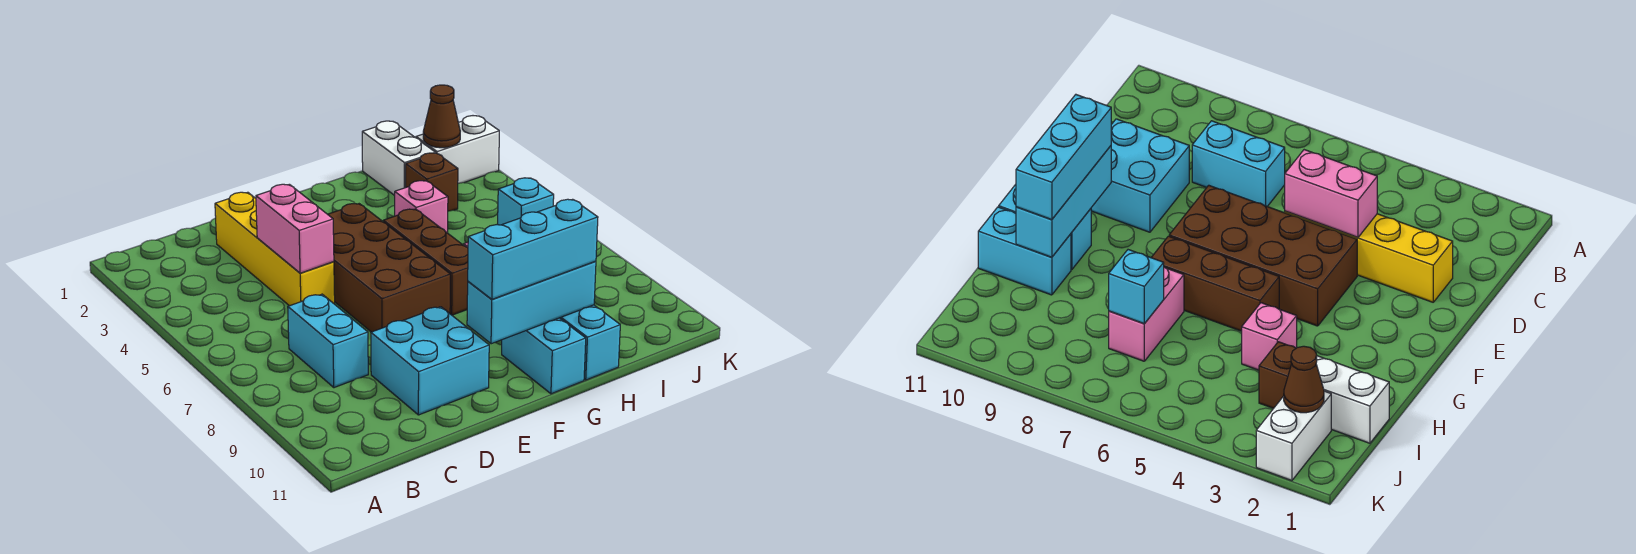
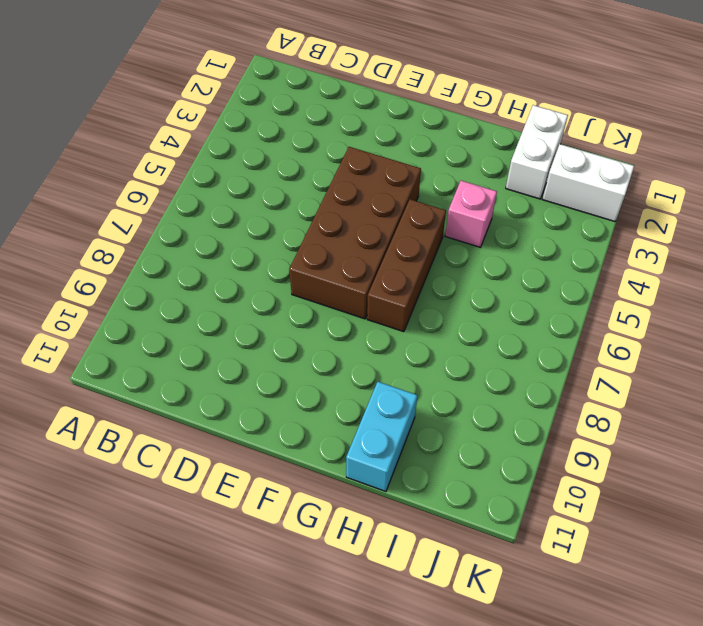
none -> cyan brick C7:C8 level 1
none -> yellow brick D2:D5 level 1
none -> cyan brick D9:E10 level 1

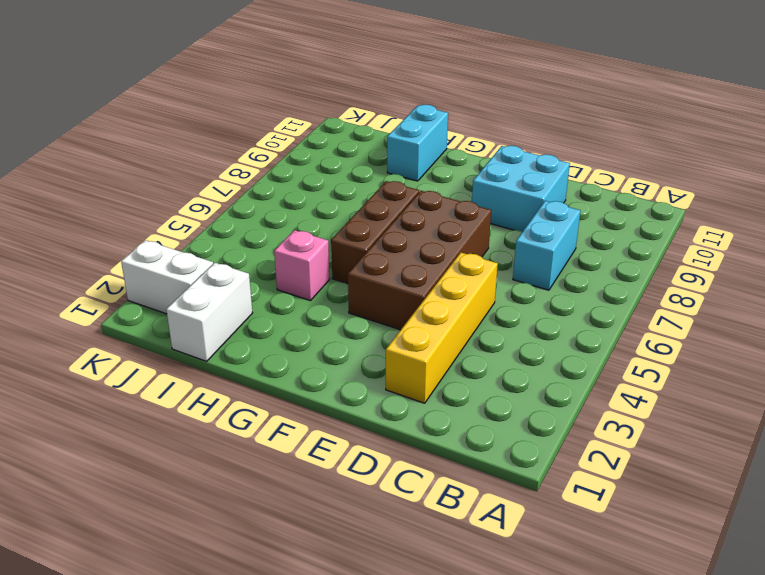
none -> cyan brick G10:G11 level 1
none -> pink brick H7:I7 level 1
none -> brown brick I3 level 1

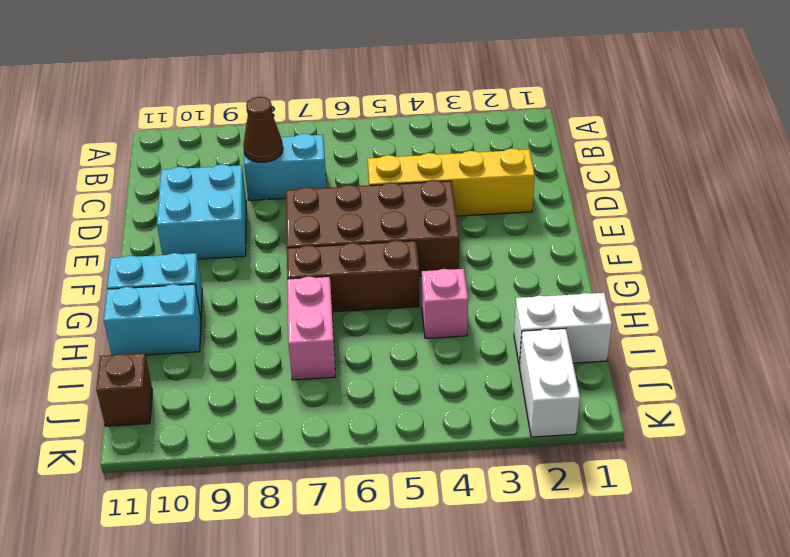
brown cone C8 level 2 -> brown cone J2 level 2
brown brick J11 level 1 -> brown brick I3 level 1
none -> pink brick D4:D5 level 2
none -> cyan brick F10:H10 level 2
none -> cyan brick I7 level 2

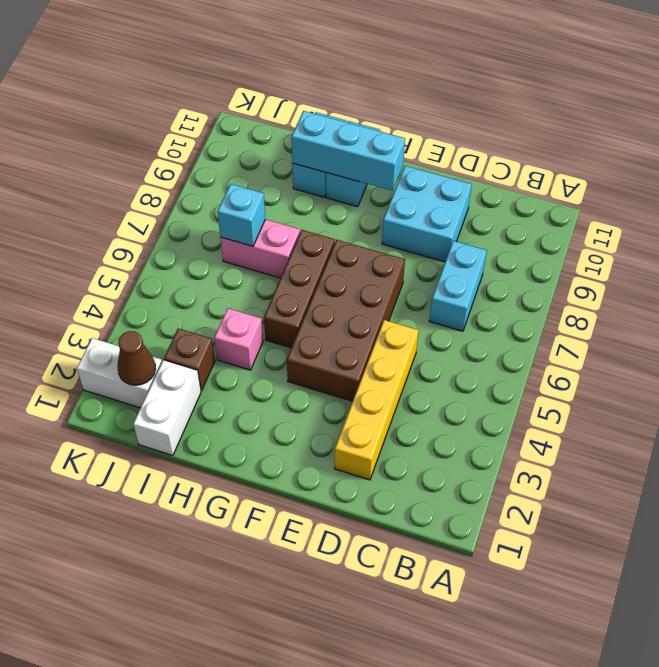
none -> pink brick D4:D5 level 2
none -> cyan brick F10:H10 level 3

